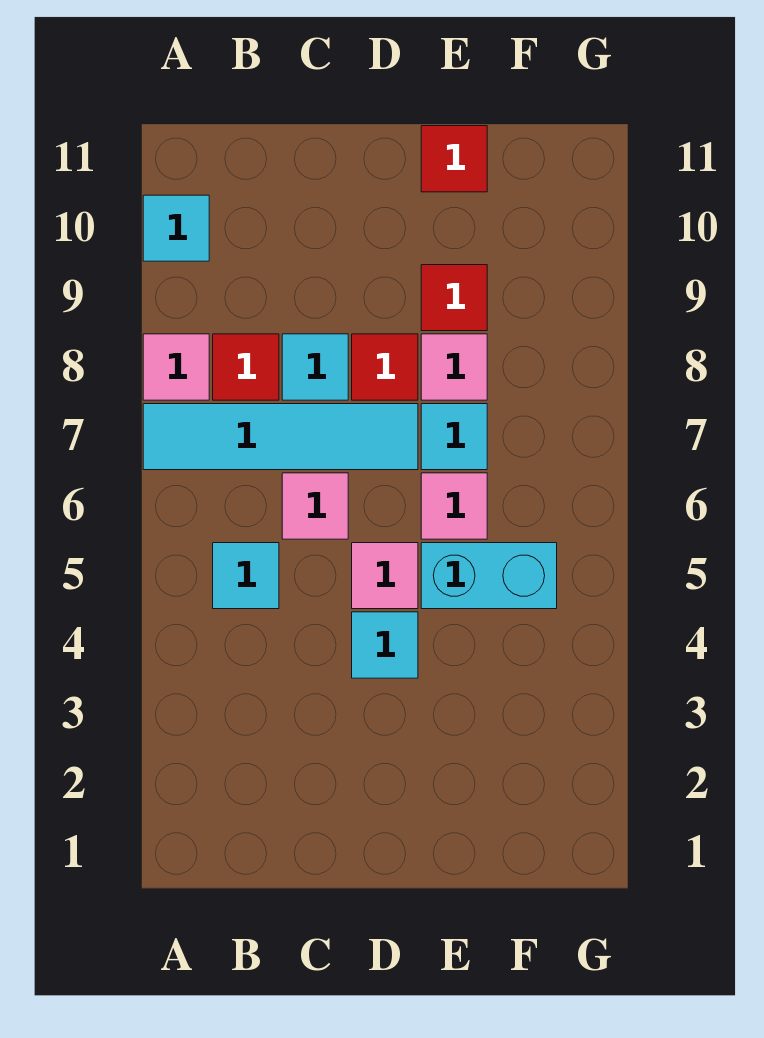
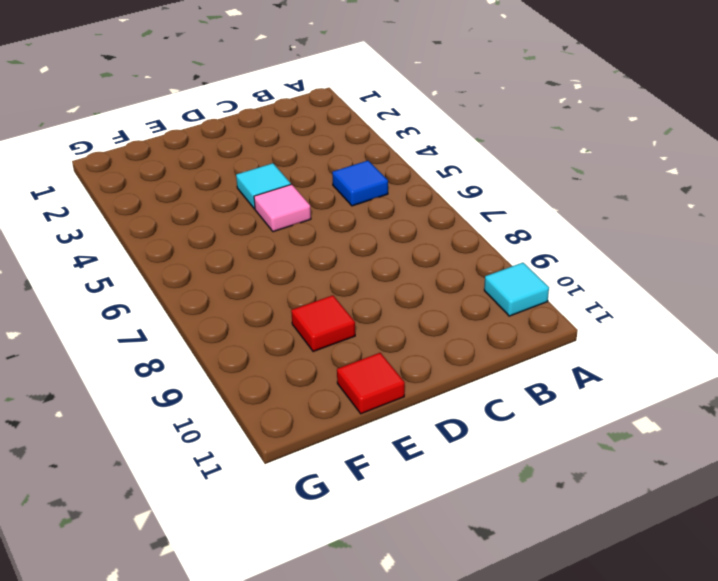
blue tile B5 level 1 -> cyan tile B5 level 1
none -> cyan tile A7:D7 level 1
none -> pink tile A8 level 1
none -> red tile B8 level 1

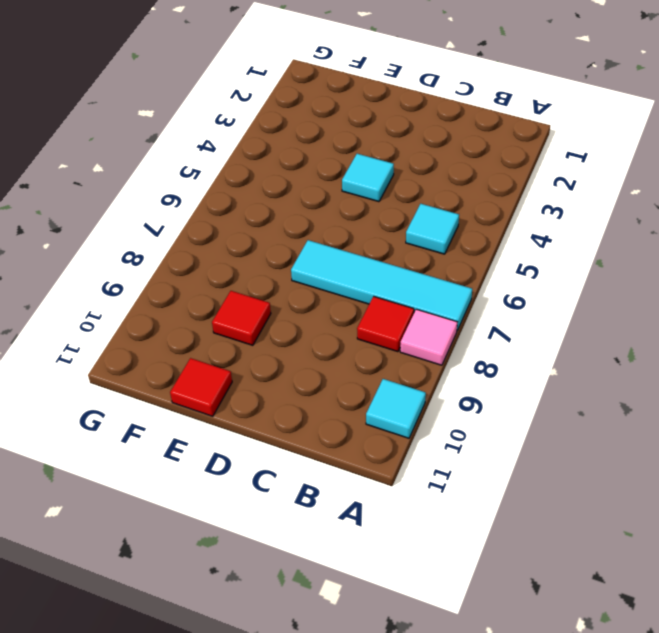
none -> pink tile C6 level 1
none -> cyan tile C8 level 1
none -> pink tile D5 level 1

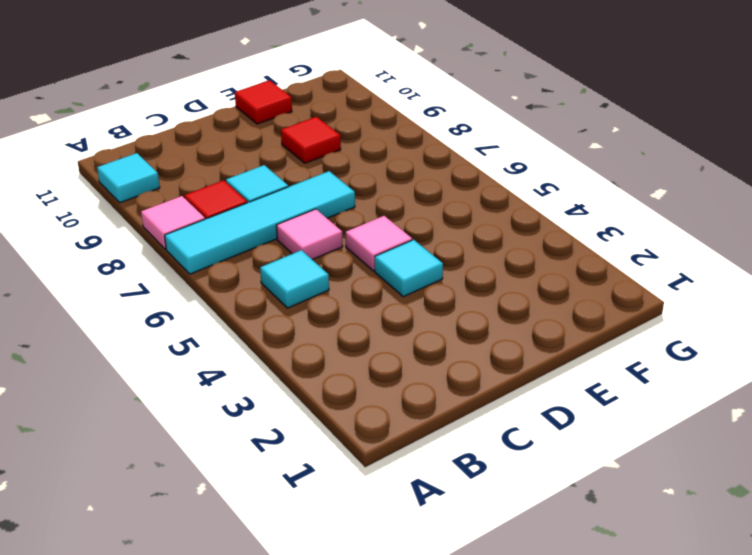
none -> red tile D8 level 1
none -> cyan brick E5:F5 level 1
none -> pink tile E6 level 1

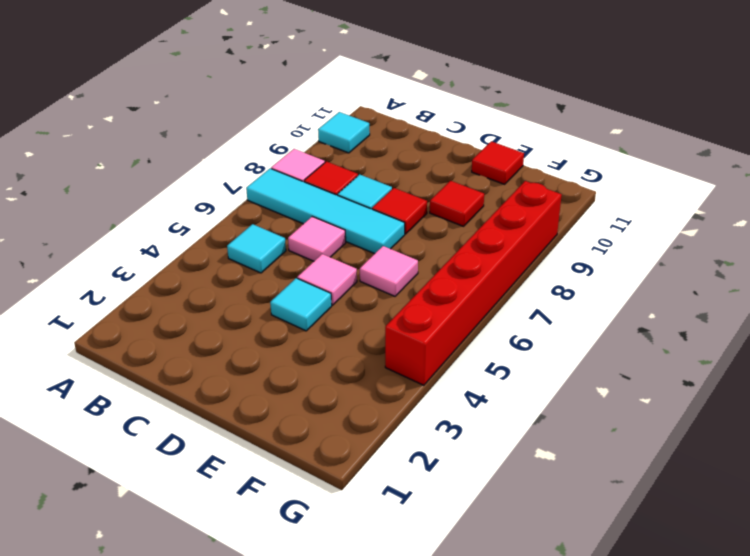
red brick G4:G9 level 1 -> none
none -> cyan brick E5:F5 level 1
none -> cyan tile E7 level 1
none -> pink tile E8 level 1

